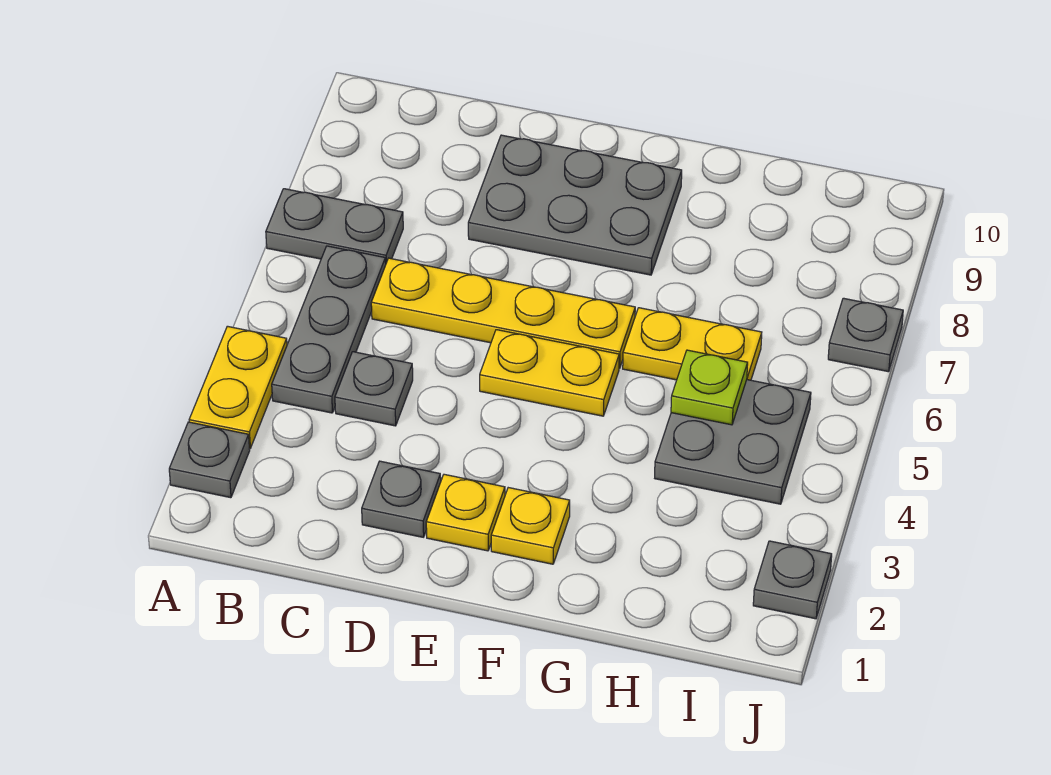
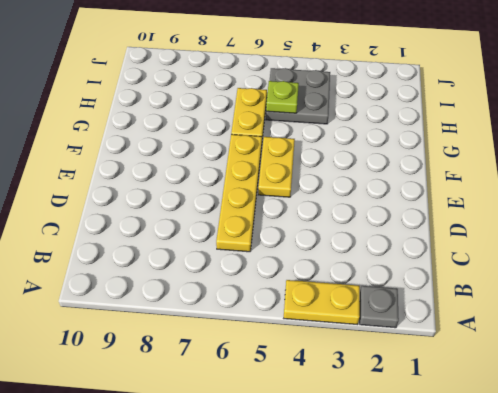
none -> grey plate A7:B7 level 1
none -> grey plate B4:B6 level 1
none -> grey plate C4 level 1

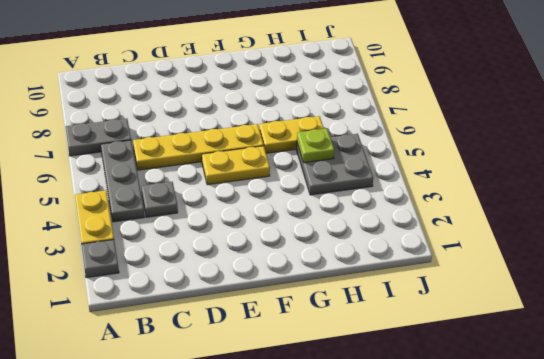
none -> grey plate D2 level 1
none -> grey plate D8:F9 level 1
none -> yellow plate E2 level 1

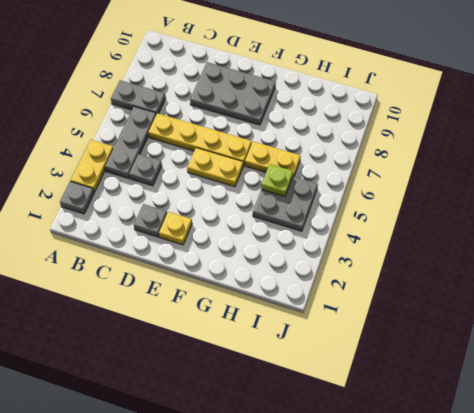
none -> yellow plate F2 level 1
none -> grey plate J2 level 1
none -> grey plate J7 level 1

